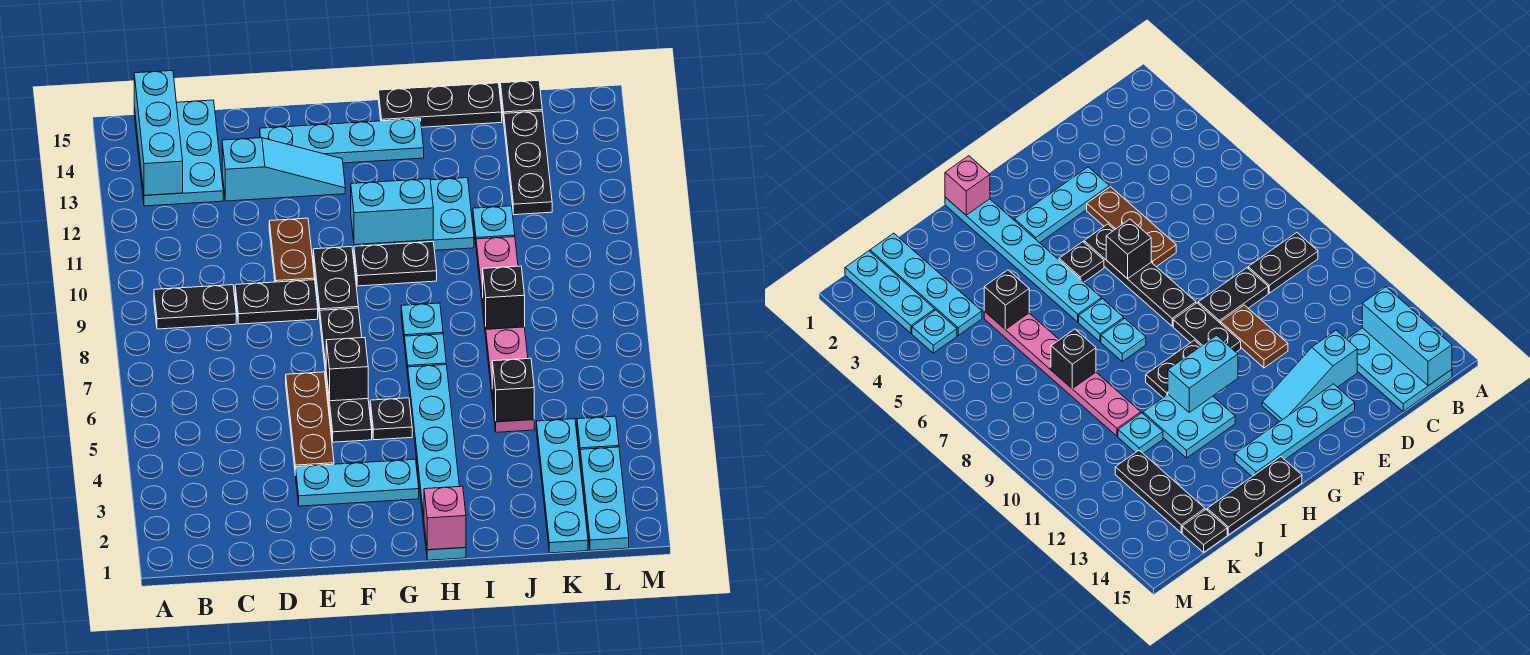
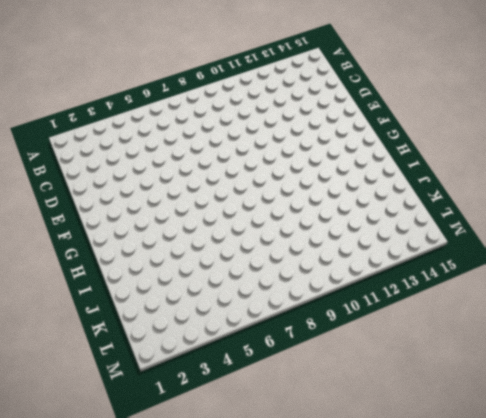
none -> black plate B9:C9 level 1
none -> cyan plate B13:C15 level 1
none -> black plate D9:E9 level 1
none -> cyan slope D13:F13 level 1 top D

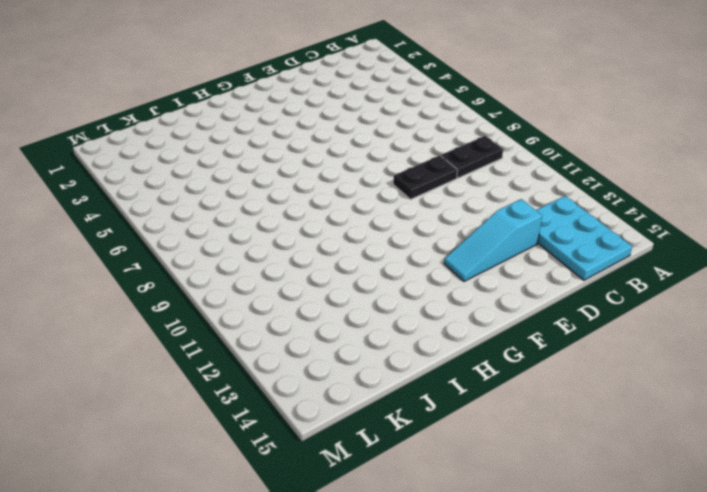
none -> cyan plate E3:G3 level 1
none -> brown plate E4:E6 level 1
none -> brown plate E10:E11 level 1
none -> cyan plate E14:H14 level 1

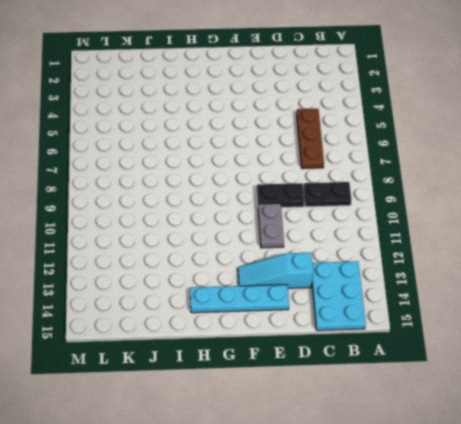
brown plate C5:C7 level 1 -> brown plate E4:E6 level 1
grey plate E10:E11 level 1 -> brown plate E10:E11 level 1
none -> cyan plate E3:G3 level 1
none -> black plate F5:F8 level 1
none -> black plate F9:F10 level 1
none -> black plate G5 level 1

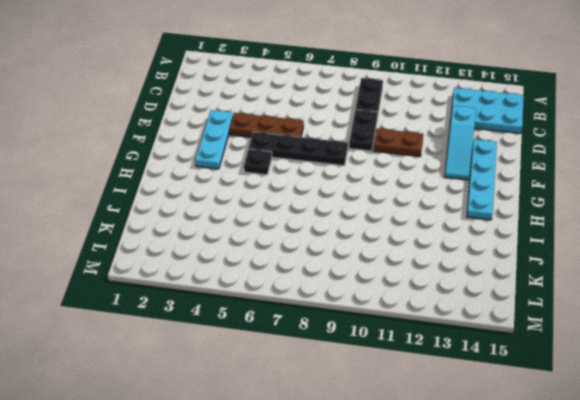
none -> black plate F9:F10 level 1
none -> black plate G10:H10 level 1
none -> cyan plate H1:H6 level 1
none -> cyan plate H7 level 1

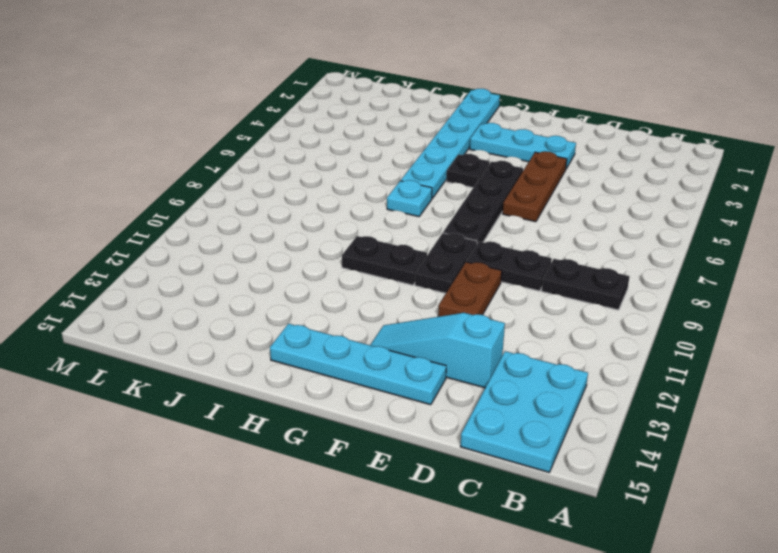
none -> cyan plate H8 level 1
none -> cyan plate H11:I12 level 1
none -> black plate H15:J15 level 1
none -> pink plate J5:J10 level 1

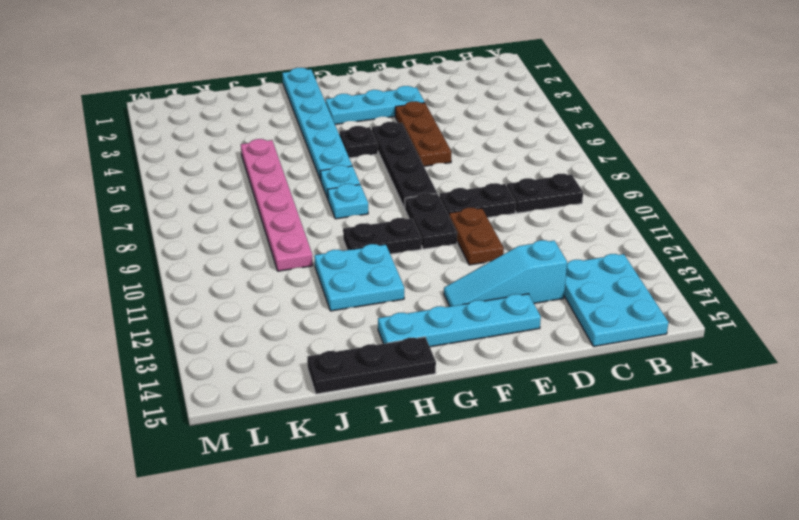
none -> cyan plate J11 level 1
none -> cyan plate K1:K4 level 1
none -> black plate K12:K14 level 1
none -> black plate K15 level 1

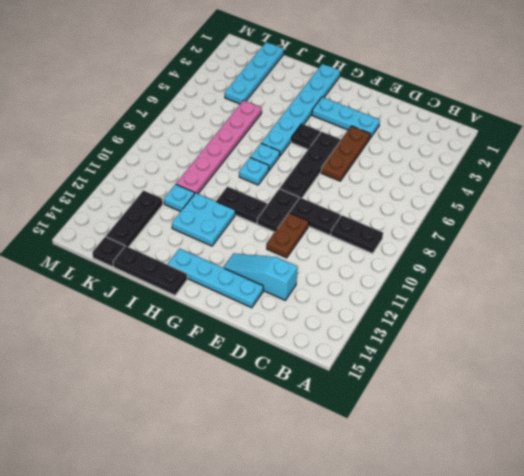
none -> cyan plate B13:C15 level 1
none -> cyan plate L1:L3 level 1
none -> cyan plate L4 level 1
none -> cyan brick B13:B15 level 2

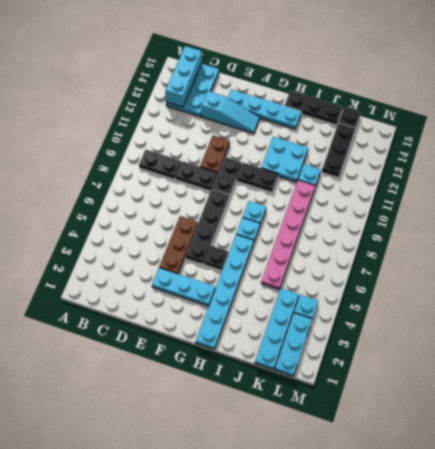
none -> black brick F6 level 2
none -> cyan brick G11:H11 level 2
none -> pink brick H1 level 2
none -> black brick J5 level 2

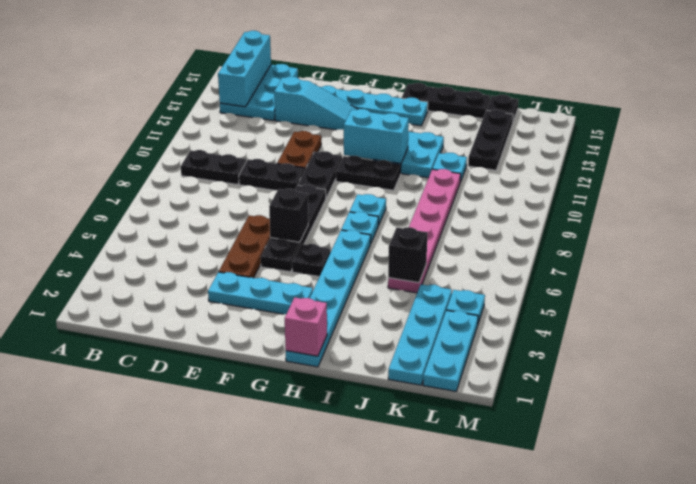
none -> black brick J8 level 2

